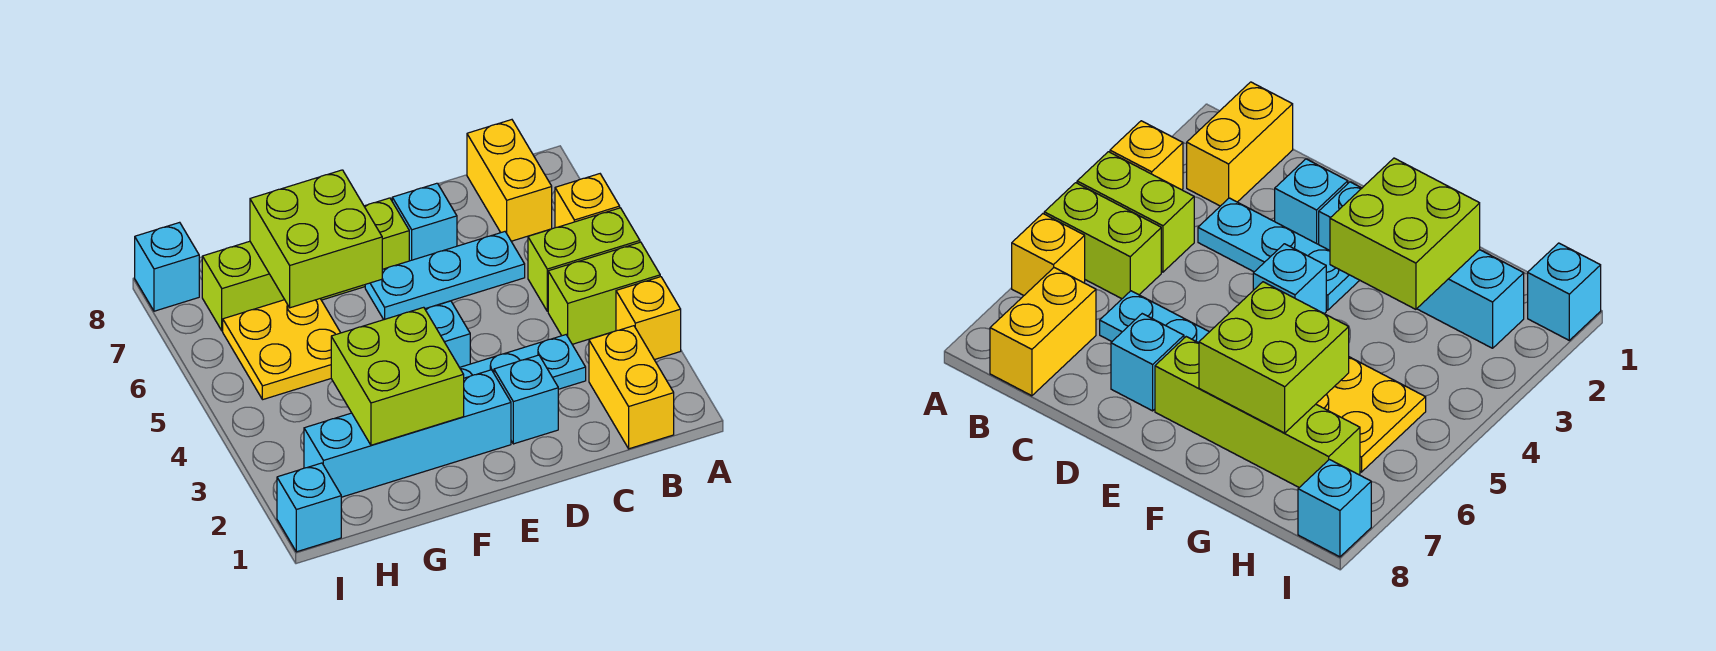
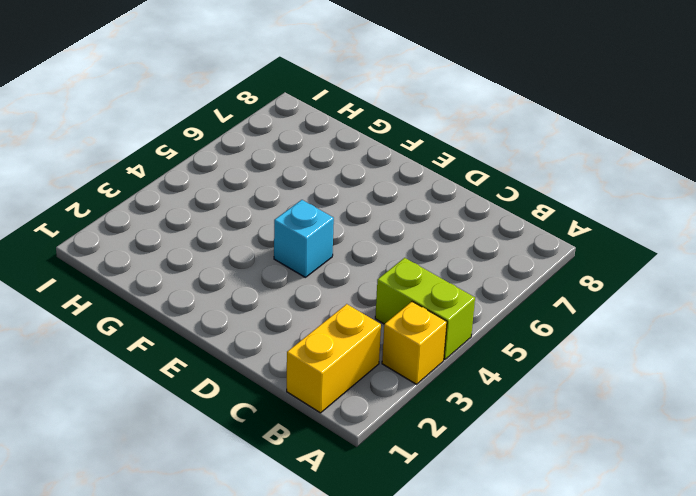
none -> lime brick A5:B5 level 1
none -> yellow brick A6 level 1
none -> yellow brick B7:B8 level 1

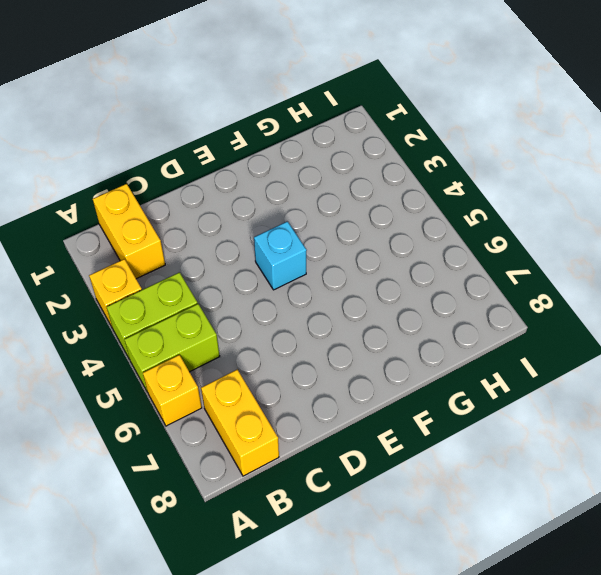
none -> cyan plate C3:E3 level 1
none -> cyan plate C6:E6 level 1
none -> cyan brick D2 level 1

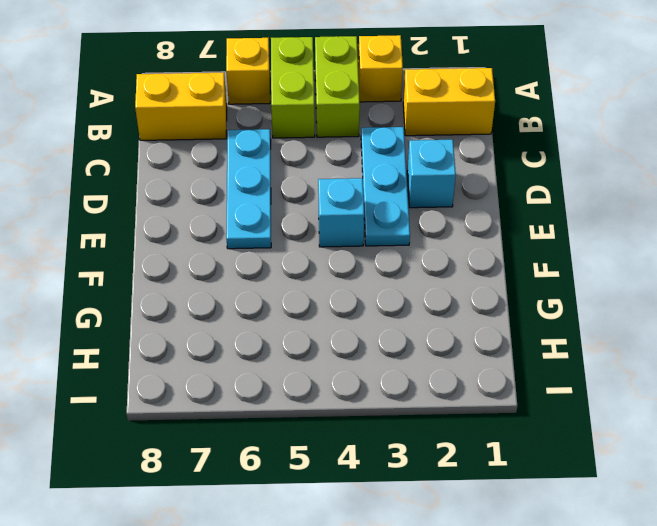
none -> cyan brick D7 level 1
none -> cyan brick E2:H2 level 1
none -> lime brick E7:H7 level 1

